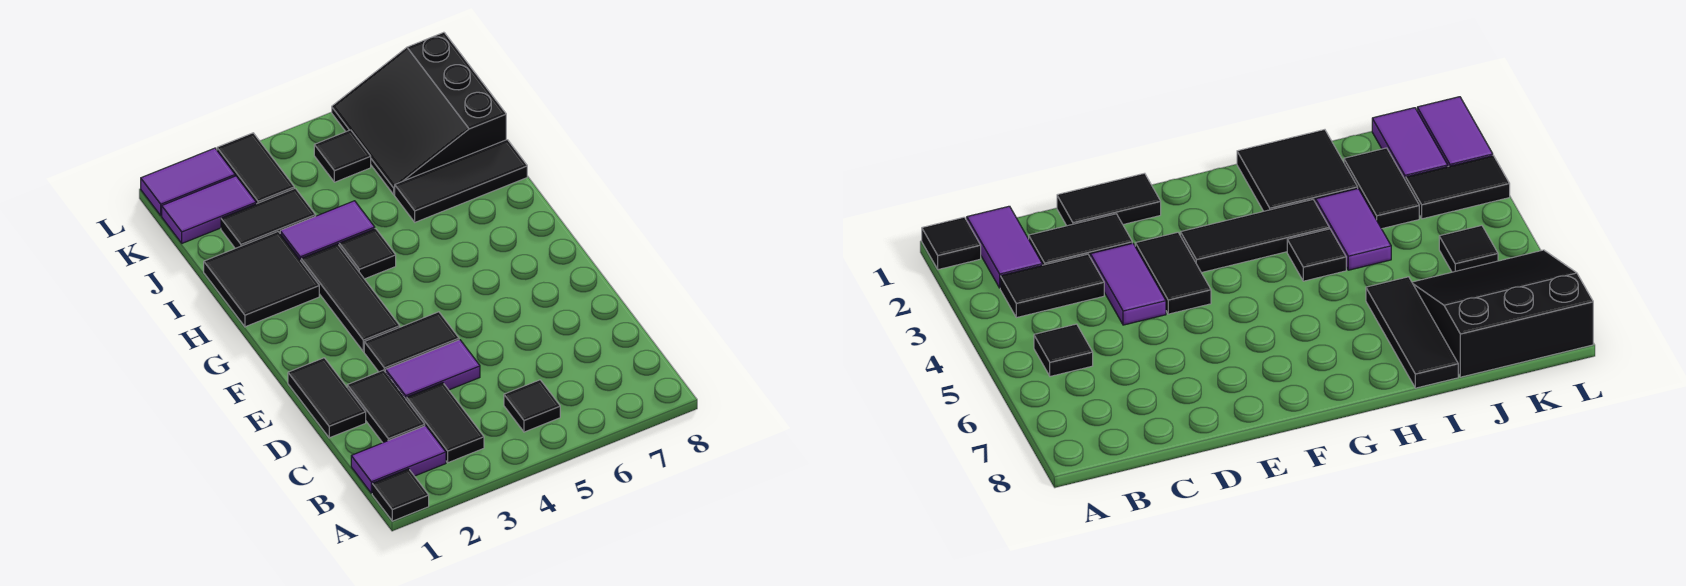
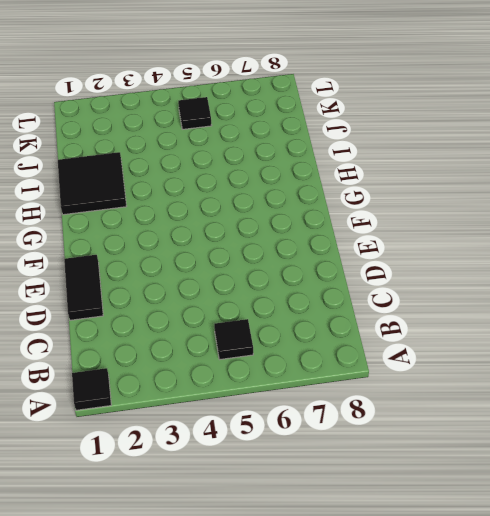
none -> purple tile B1:B2 level 1
none -> black tile B3:C3 level 1
none -> black tile C2:D2 level 1

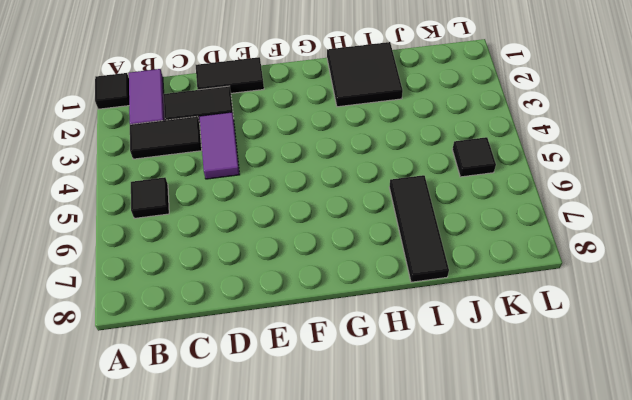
none -> black tile E3:E4 level 1
none -> black tile F3:H3 level 1
none -> black tile H4 level 1

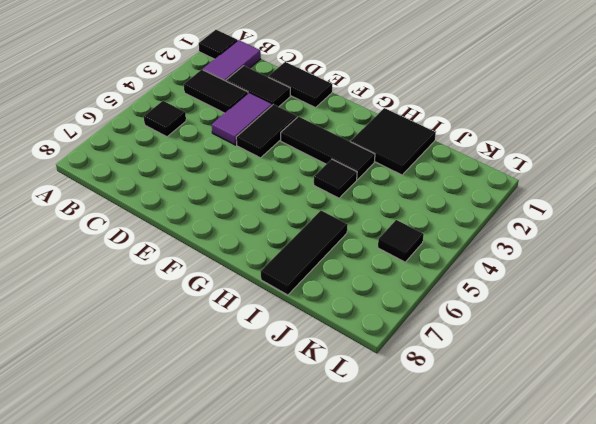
none -> purple tile I3:I4 level 1
none -> black tile J2:J3 level 1
none -> black slope J6:L8 level 1 top 8

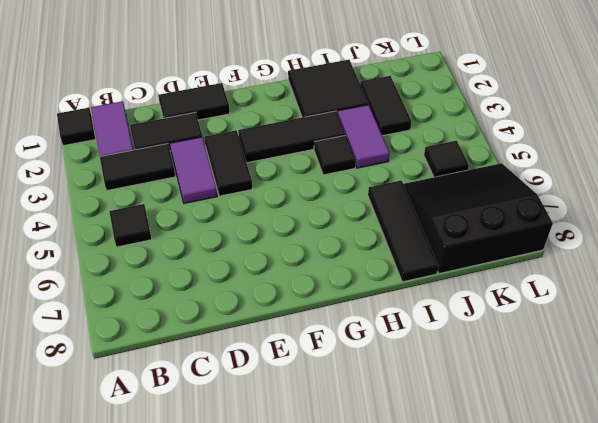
none -> purple tile K1:K2 level 1
none -> black tile K3:L3 level 1
none -> purple tile L1:L2 level 1

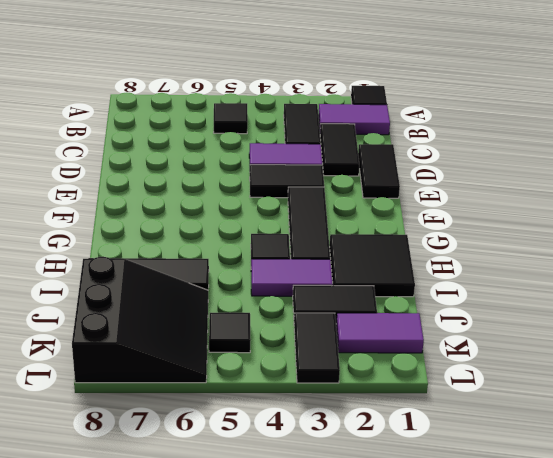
none -> purple tile L1:L2 level 1

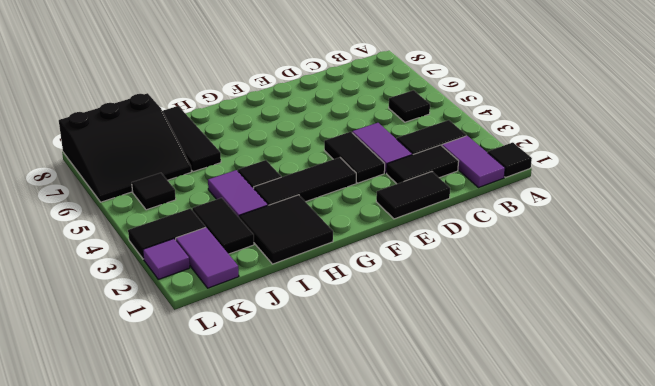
purple tile L2 level 1 -> purple tile L1:L2 level 1

